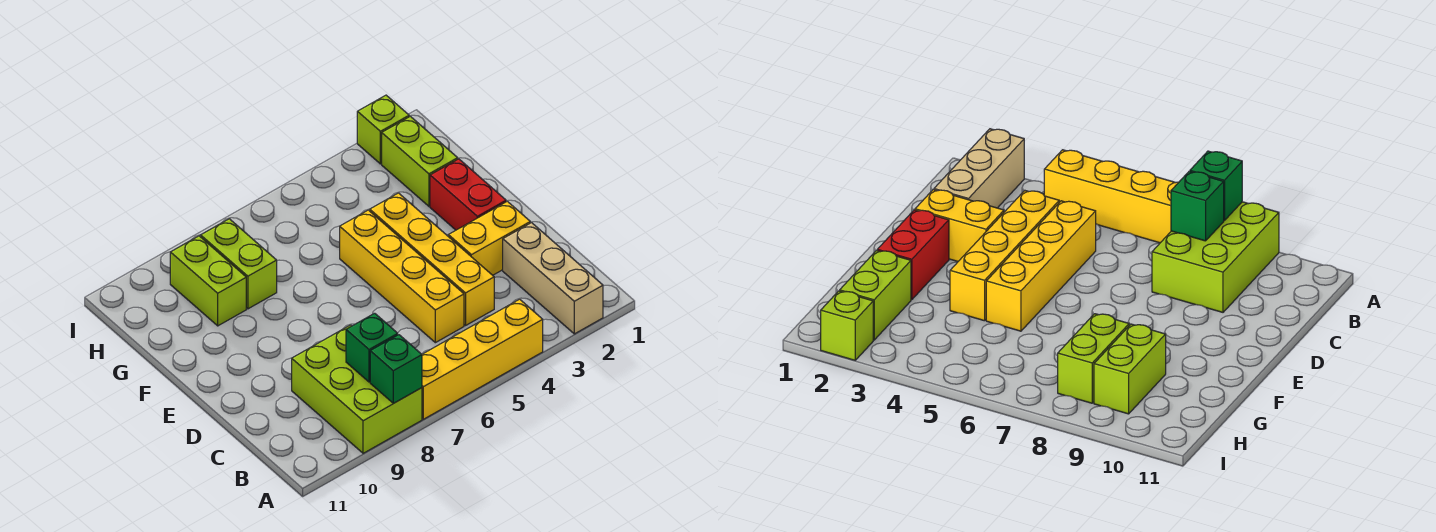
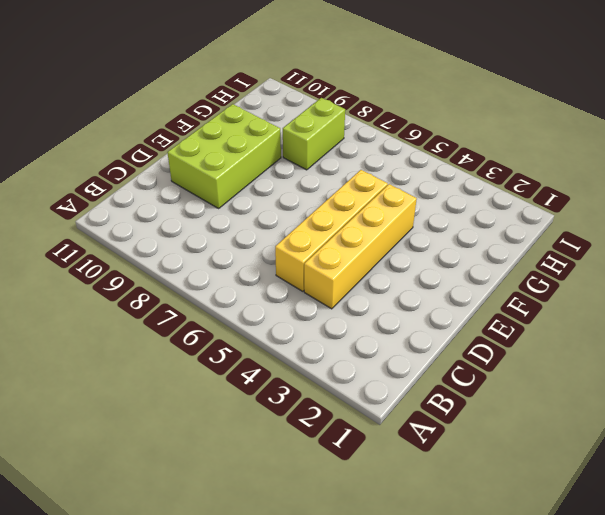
lime brick D9:F10 level 1 -> lime brick A8:C9 level 1
none -> tan brick A2:C2 level 1
none -> yellow brick A4:A7 level 1
none -> yellow brick D2:D3 level 1

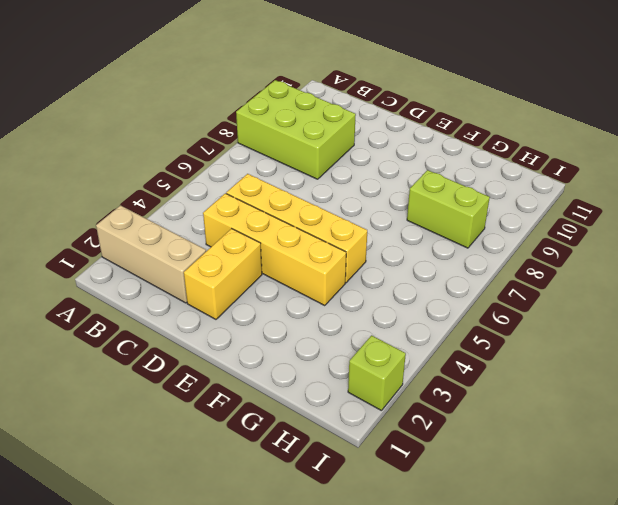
none -> yellow brick A4:A7 level 1
none -> red brick E2:F2 level 1
none -> lime brick G2:H2 level 1

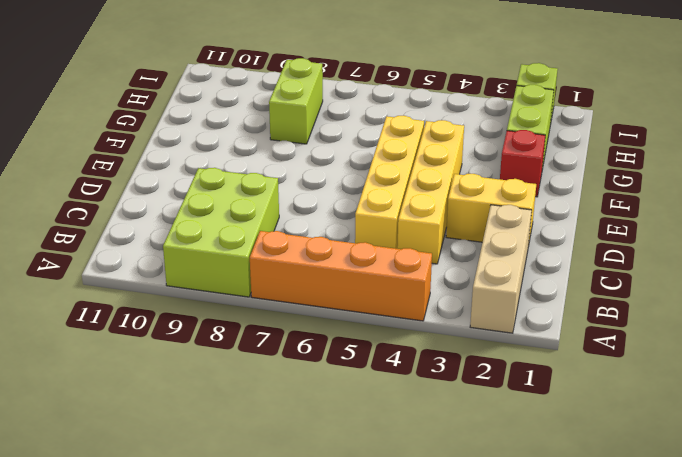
orange brick A4:A7 level 1 -> yellow brick A4:A7 level 1
red brick F2 level 1 -> red brick E2:F2 level 1
none -> lime brick G9:H9 level 1
none -> green brick A8 level 2
none -> green brick B8 level 2

